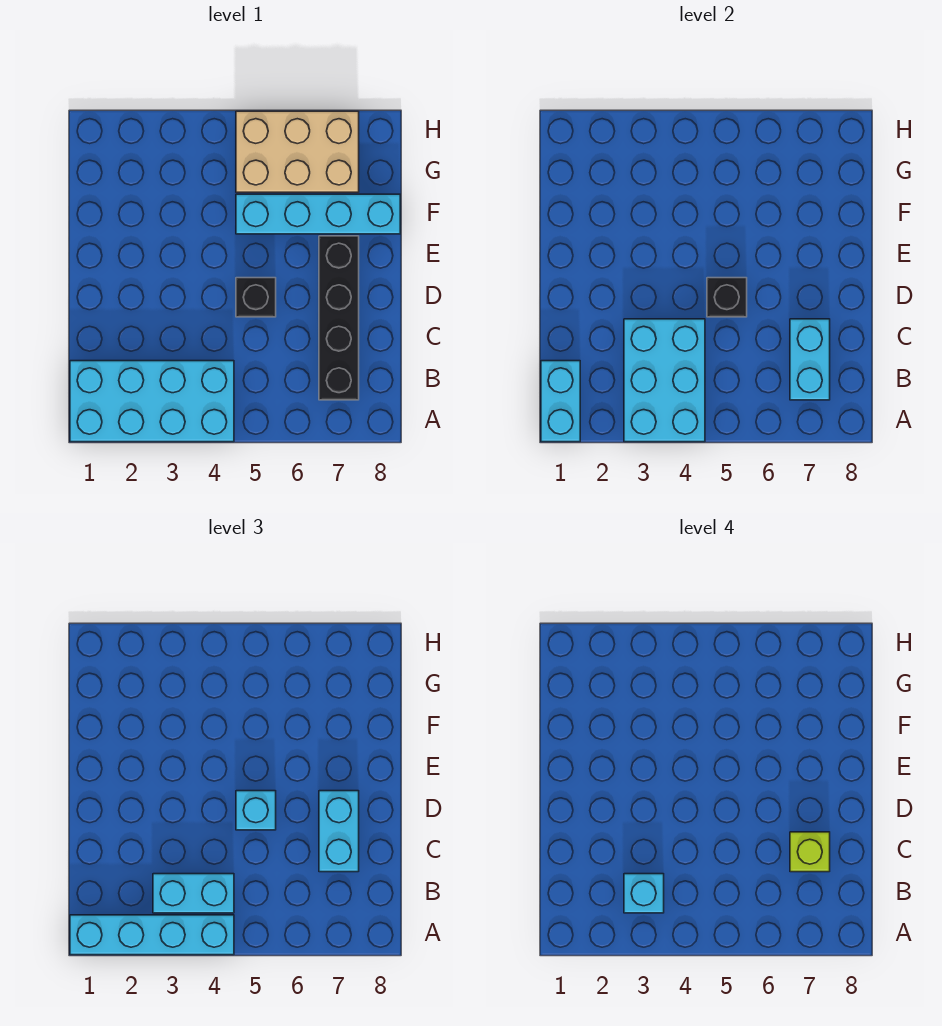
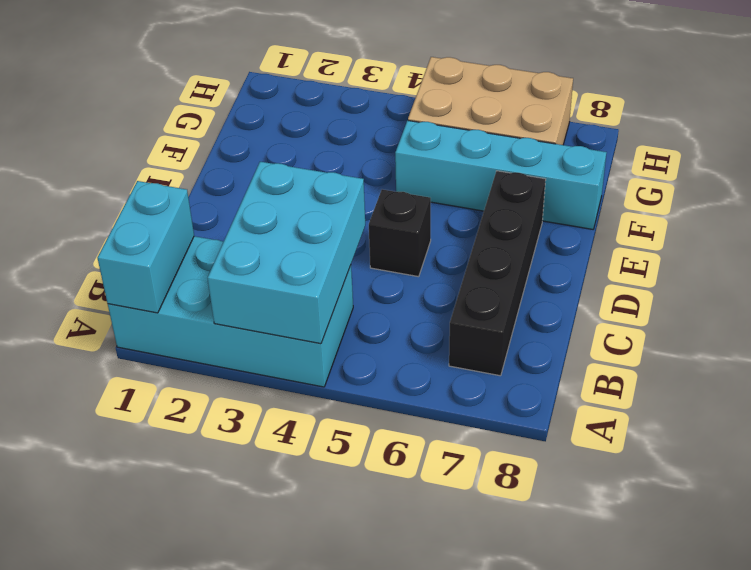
none -> cyan brick B7:C7 level 2
none -> black brick D5 level 2
none -> cyan brick A1:A4 level 3

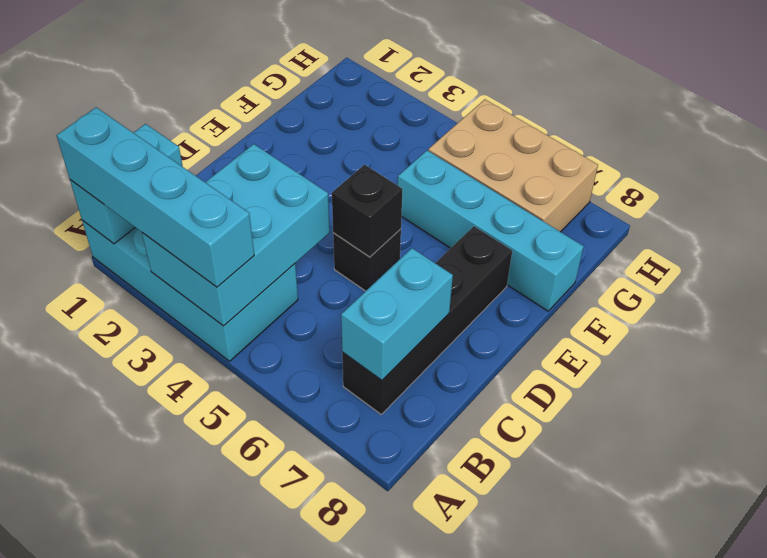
none -> cyan brick B3:B4 level 3
none -> cyan brick C7:D7 level 3
none -> cyan brick D5 level 3

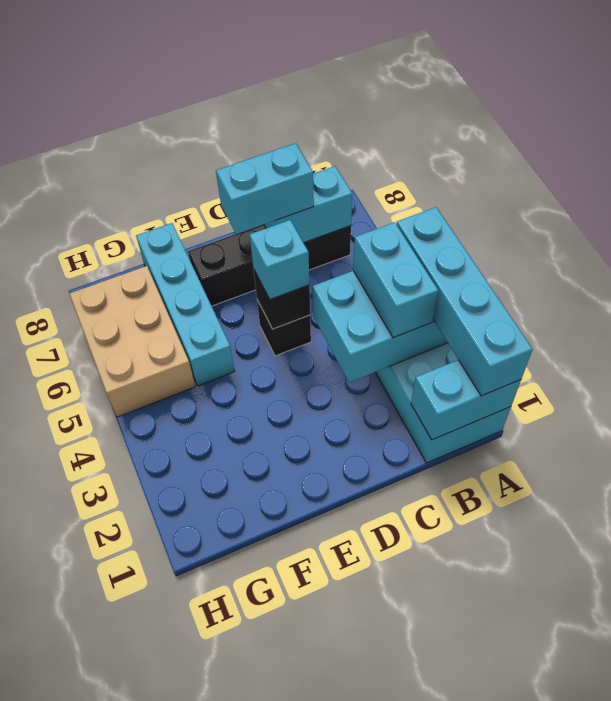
none -> cyan brick B3 level 4
none -> lime brick C7 level 4

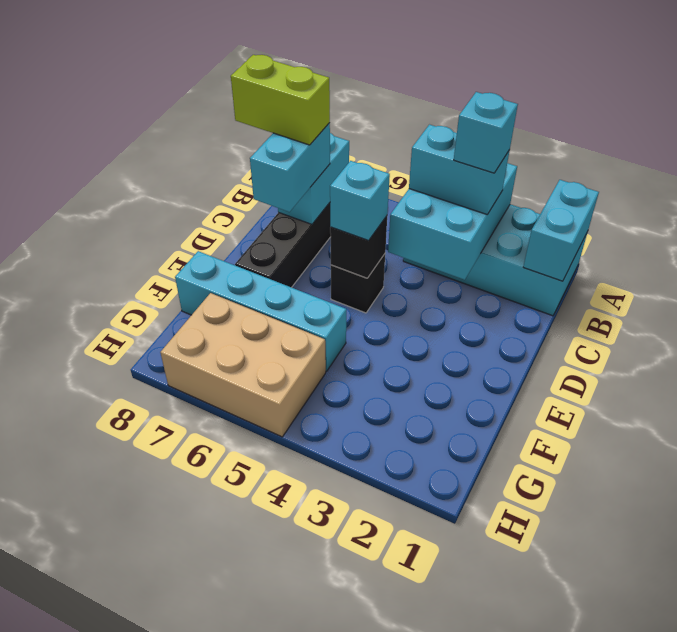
lime brick C7:C8 level 4 -> lime brick C7 level 4
none -> cyan brick A1:A4 level 3

